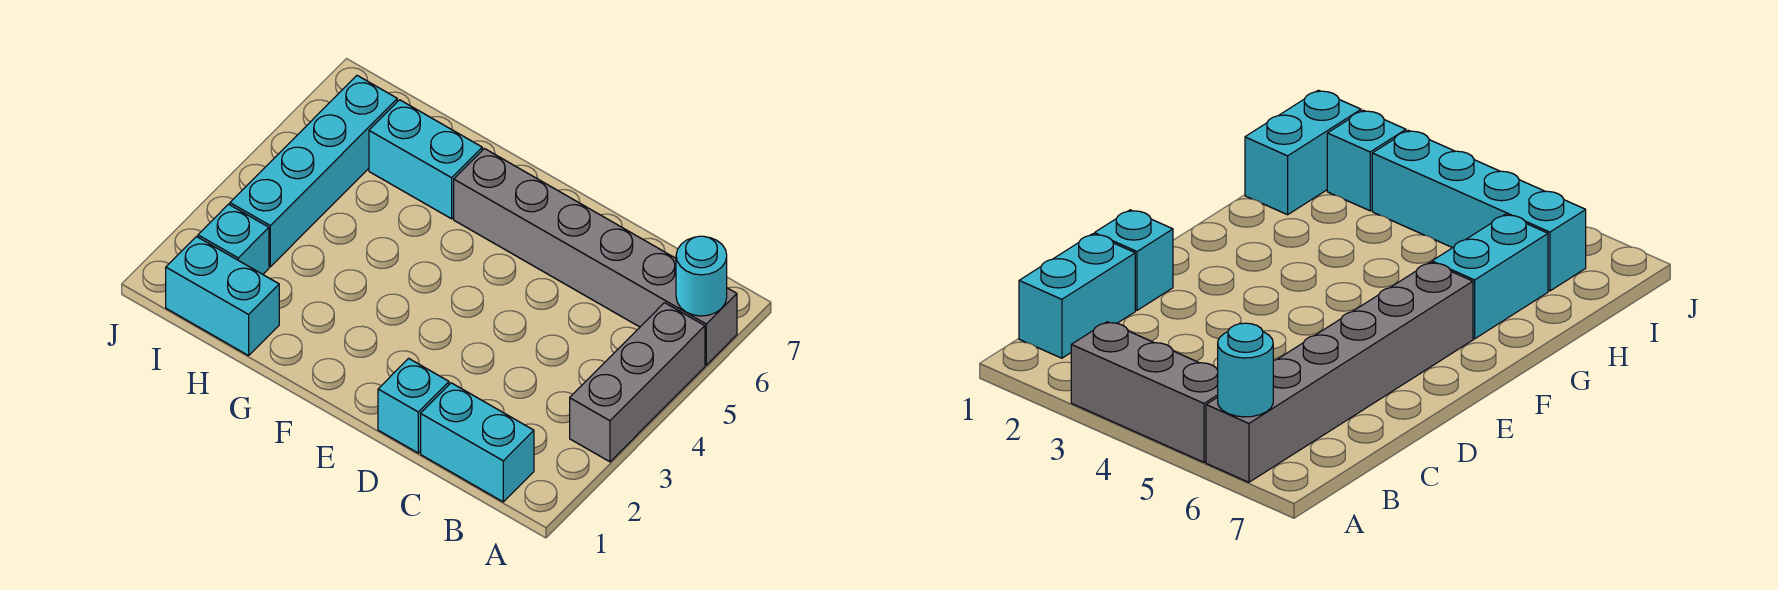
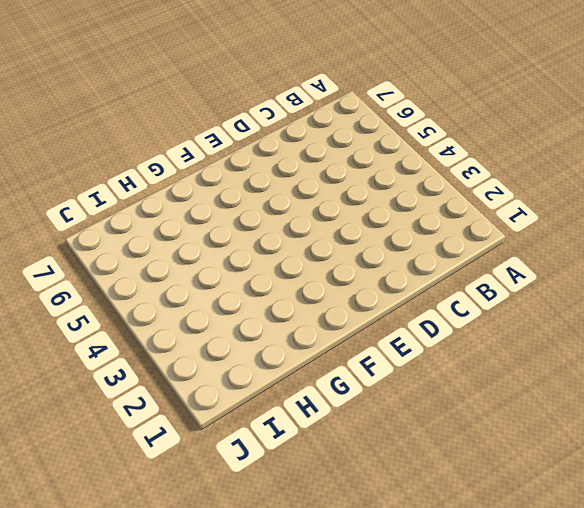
none -> grey brick A3:A5 level 1
none -> grey brick A6:F6 level 1

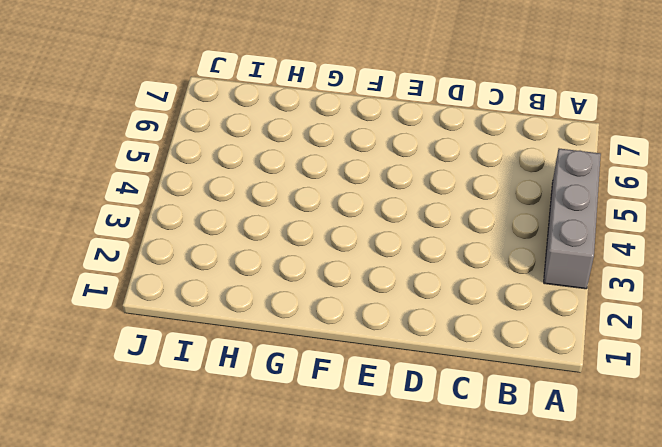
none -> grey brick A6:F6 level 1
none -> cyan brick B1:C1 level 1

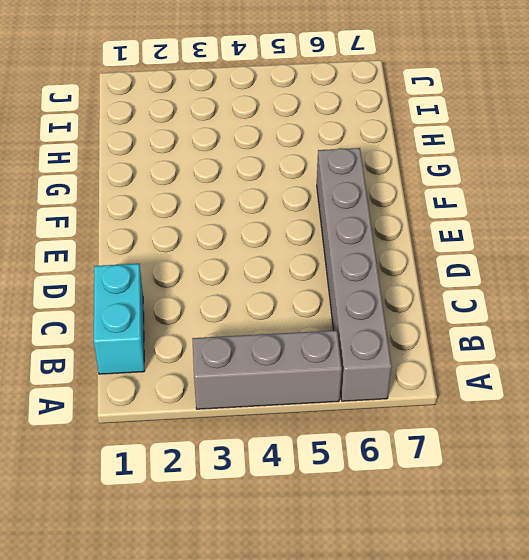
none -> cyan brick D1 level 1
none -> cyan brick G6:H6 level 1

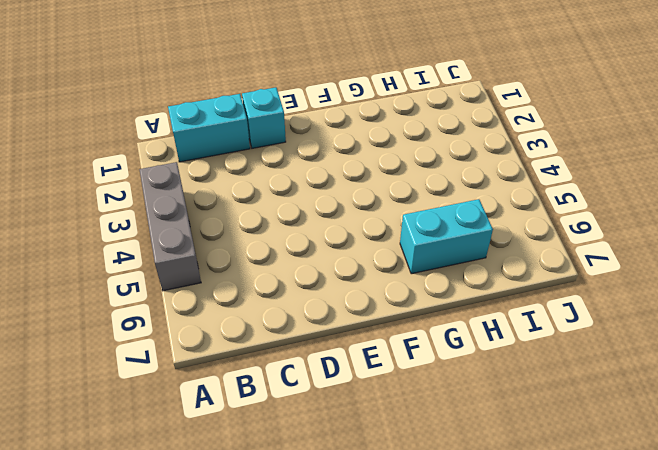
none -> grey brick A6:F6 level 1
none -> cyan brick H1:I1 level 1

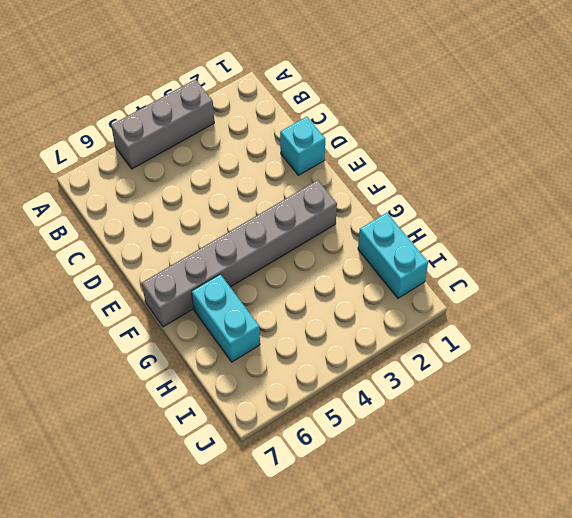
grey brick F2:F7 level 1 -> grey brick A6:F6 level 1
none -> cyan brick B1:C1 level 1
none -> cyan brick I2 level 1

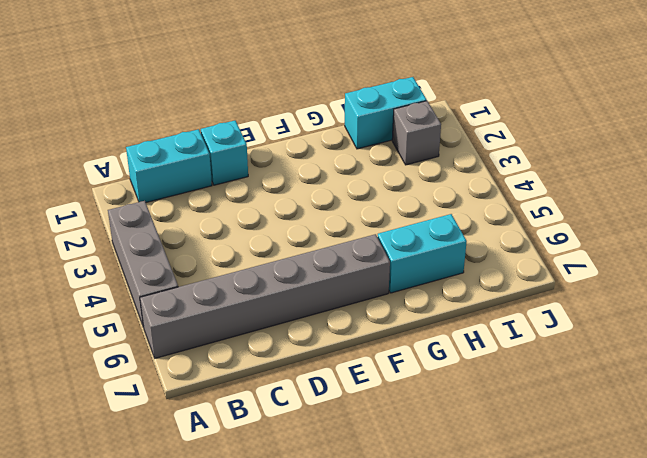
grey brick I2 level 1 -> cyan brick I2 level 1
none -> cyan brick I3:I6 level 1
none -> cyan round brick A6 level 2

